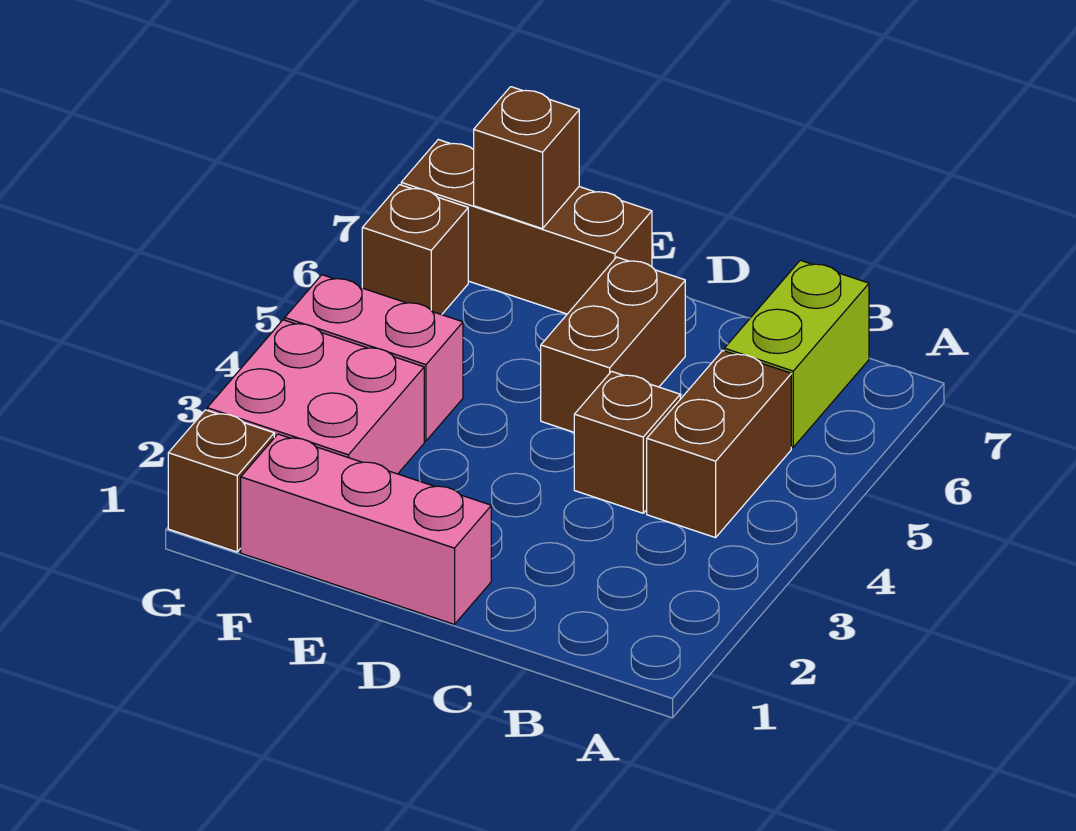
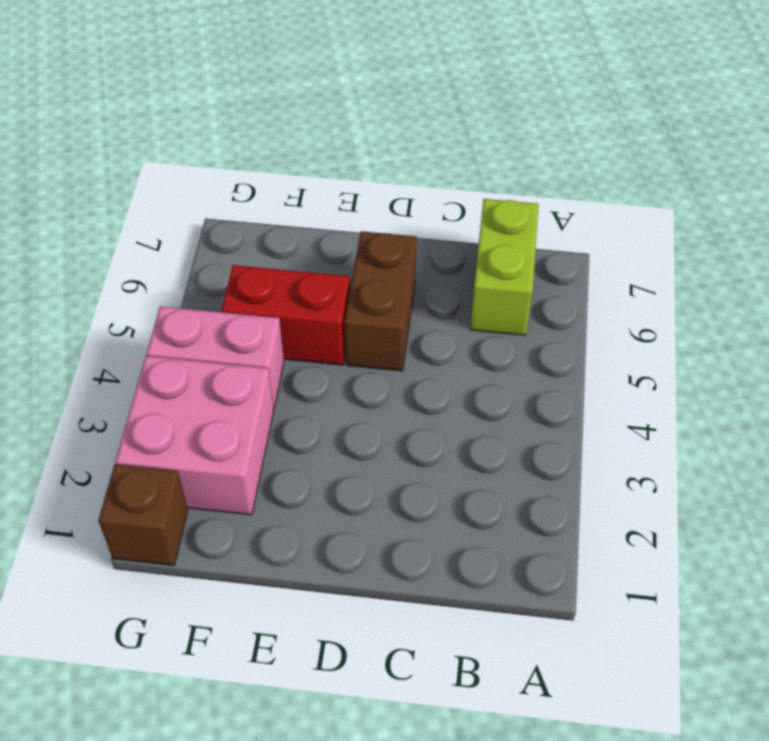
red brick E5:F5 level 1 -> none
none -> brown brick B4:B5 level 1
none -> brown brick C4 level 1

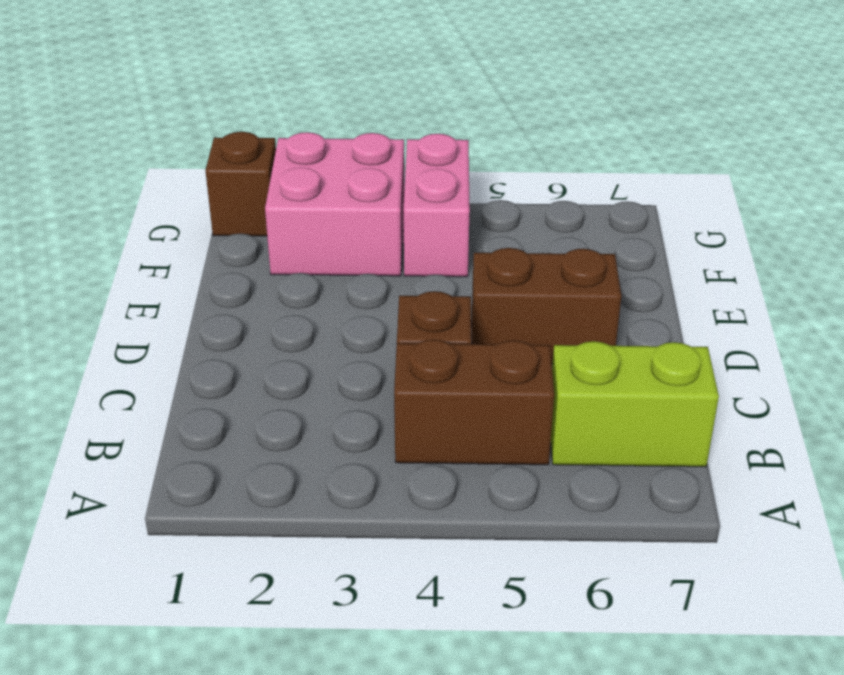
none -> pink brick D1:F1 level 1
none -> brown brick E7:G7 level 1

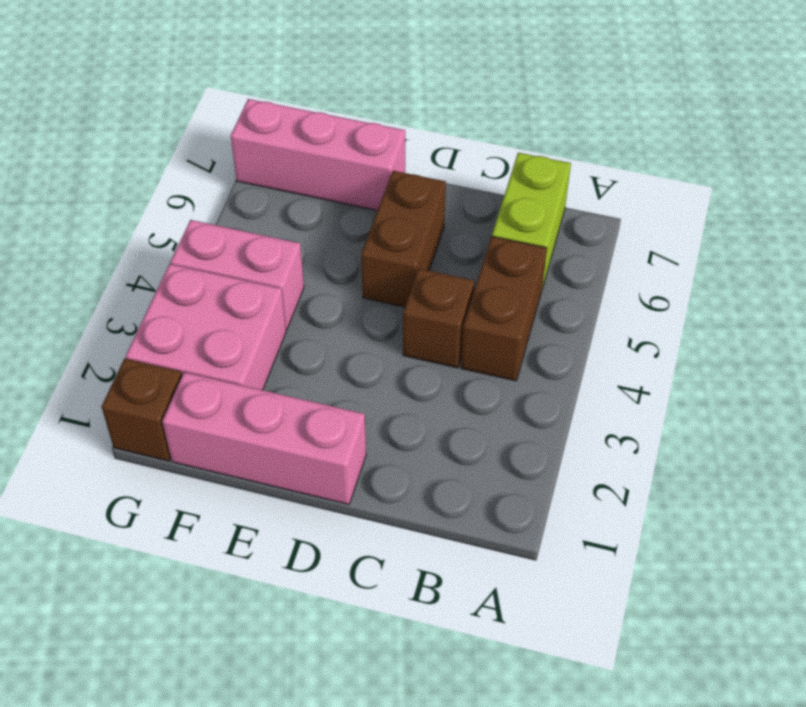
pink brick E7:G7 level 1 -> brown brick E7:G7 level 1
none -> brown brick G6 level 1
none -> brown brick F7 level 2

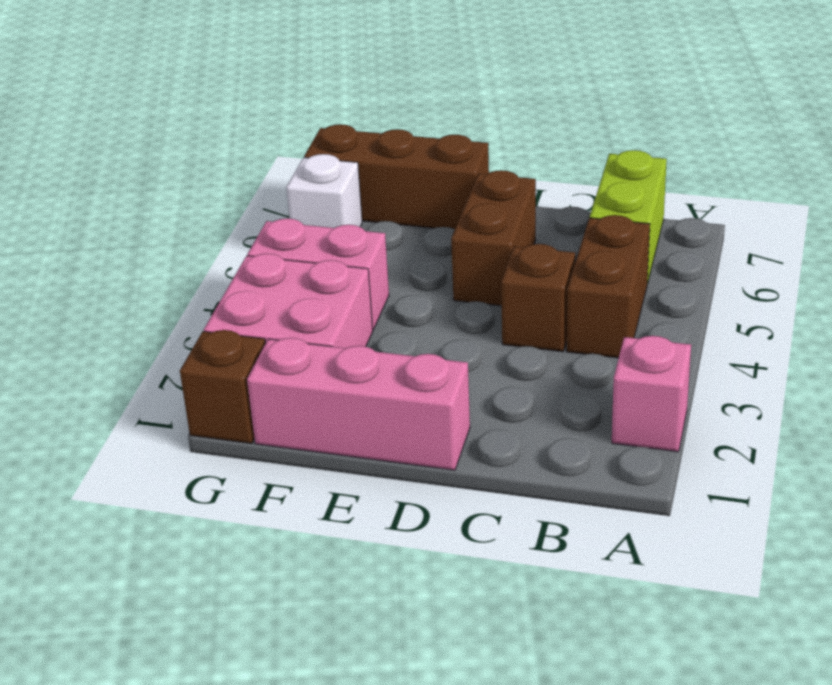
pink brick A2 level 1 -> none
white brick G6 level 1 -> brown brick G6 level 1
none -> brown brick F7 level 2

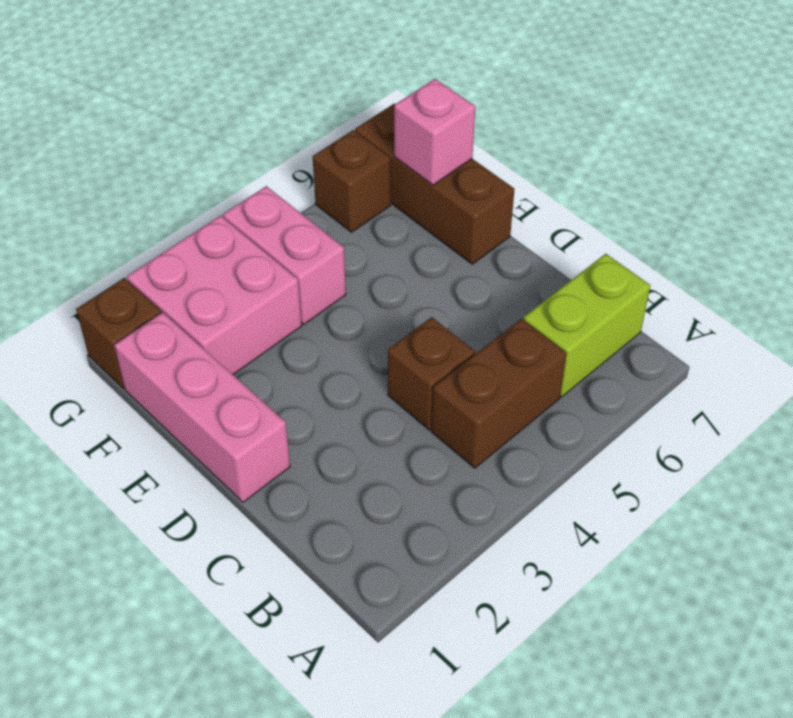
pink brick F7 level 2 -> brown brick F7 level 2
none -> brown brick D5:D6 level 1

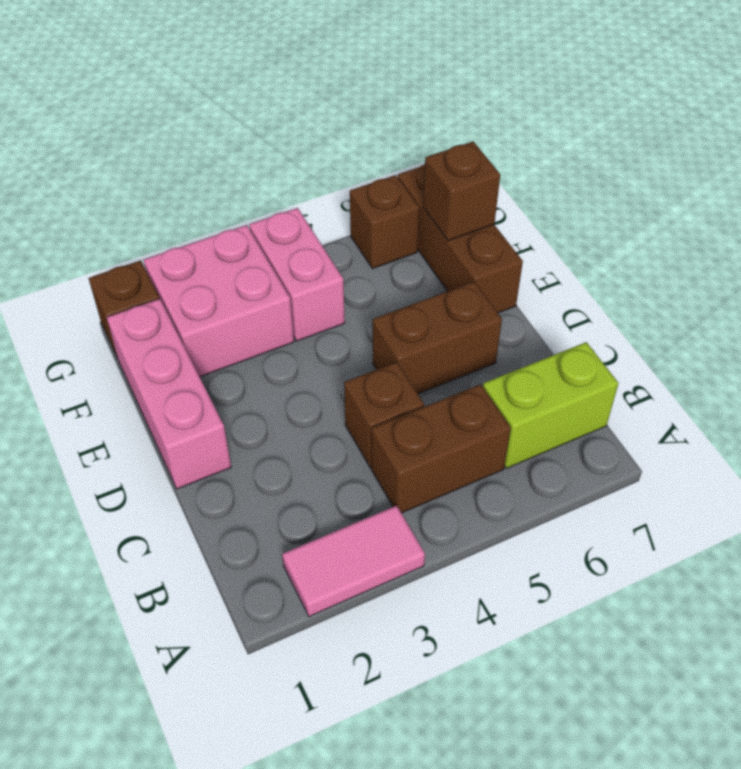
pink tile A2:A3 level 1 -> none

